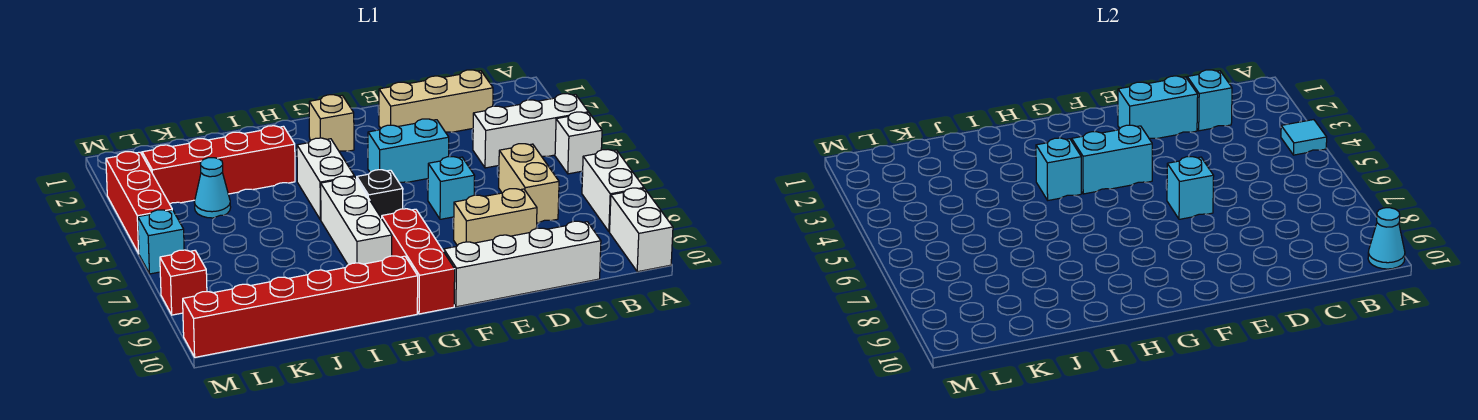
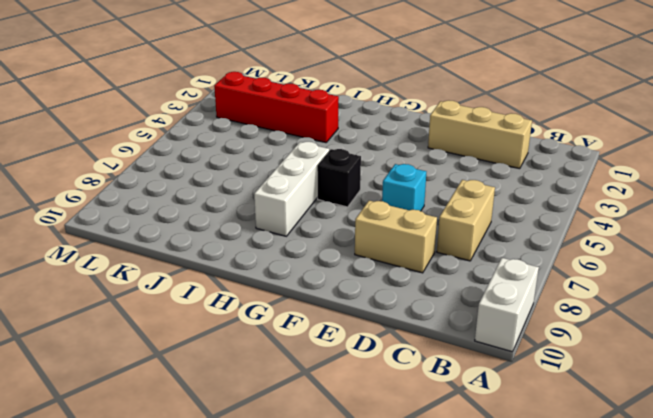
none -> white brick A4:C4 level 1
none -> white brick A5 level 1
none -> white brick A7:A8 level 1

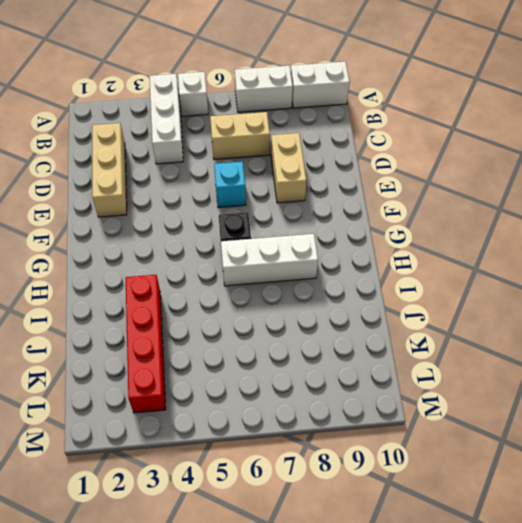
none -> white brick C10:F10 level 1
none -> cyan brick E4:F4 level 1
none -> tan brick G2 level 1

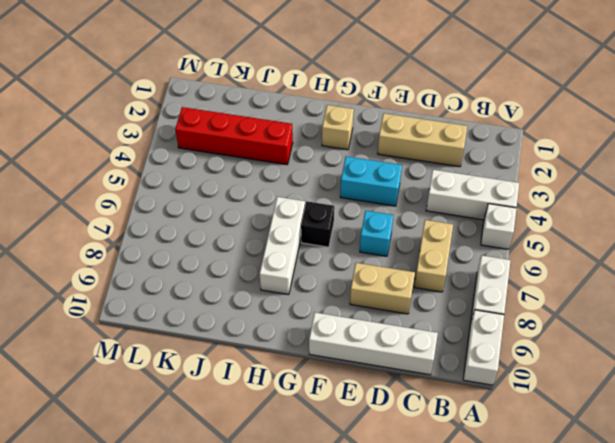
none -> red brick G8:G10 level 1
none -> white brick H4:H5 level 1
none -> red brick H10:M10 level 1

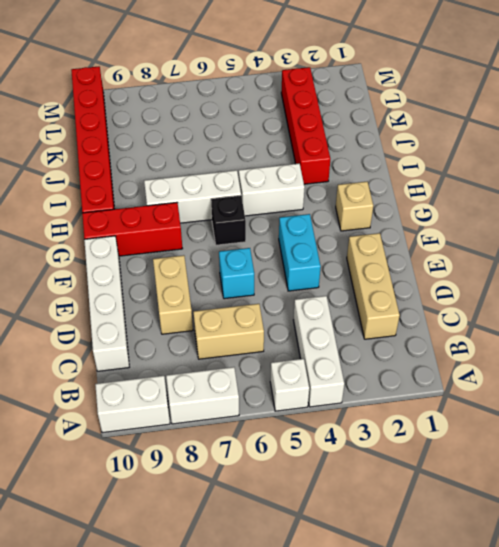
none -> cyan cone K4 level 1
none -> red brick M3:M5 level 1
none -> cyan brick M6 level 1

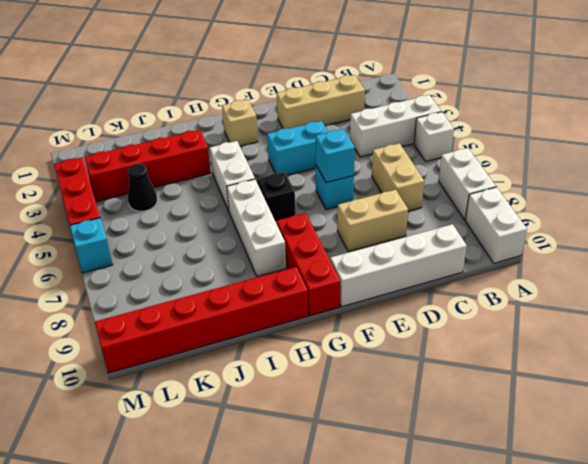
black cone K4 level 1 -> cyan cone K4 level 1
none -> red brick M8 level 1
none -> cyan tile A4 level 2
none -> cyan cone A10 level 2

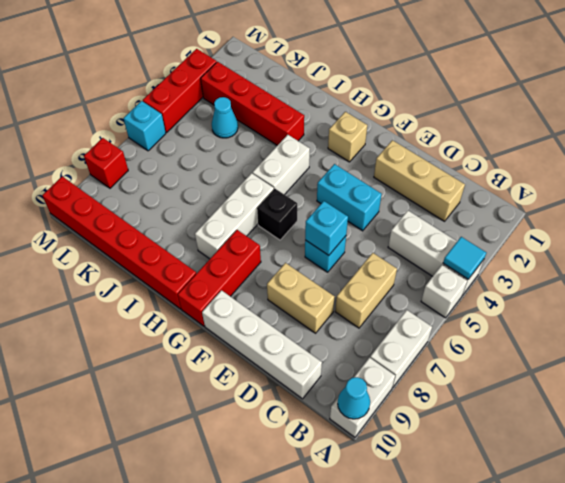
none -> cyan brick C2 level 2
none -> cyan brick D2:E2 level 2
none -> cyan brick F4:G4 level 2

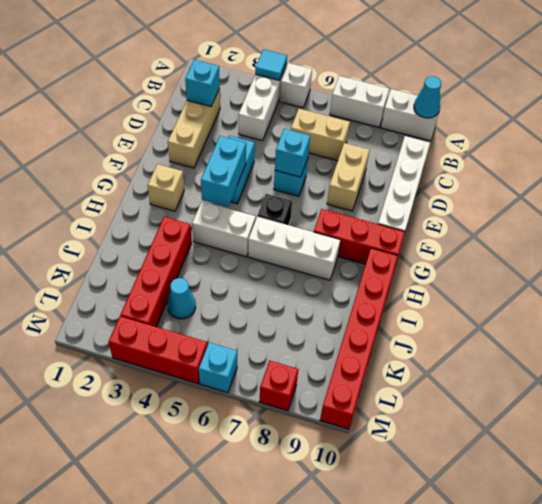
none -> cyan brick D2:E2 level 2
none -> cyan brick H4 level 2

